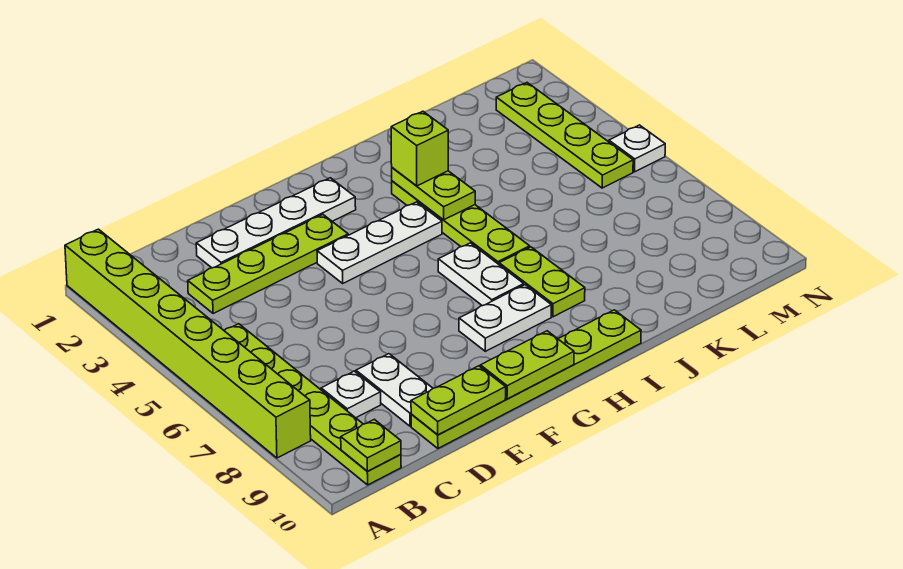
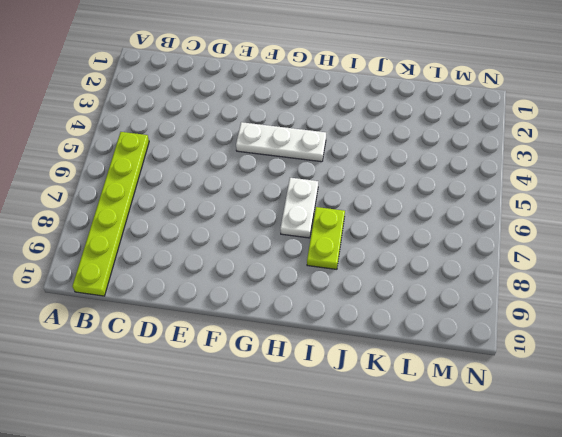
none -> lime brick A1:A8 level 1
none -> lime plate C3:F3 level 1
none -> white plate C8 level 1

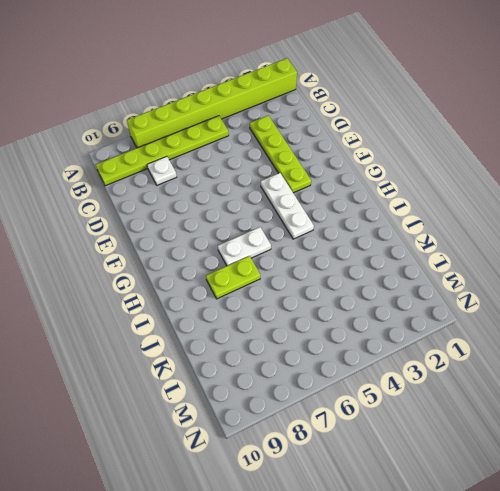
none -> white plate D2:G2 level 1
none -> white plate D8:D9 level 1
none -> lime plate D10:I10 level 1

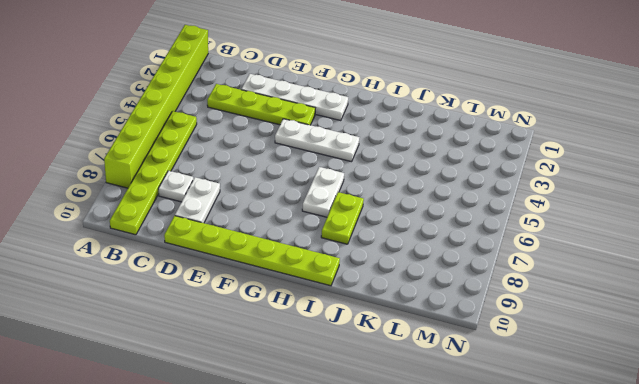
none -> white plate G8:H8 level 1
none -> lime plate I3:I6 level 1
none -> lime plate M2:M5 level 1

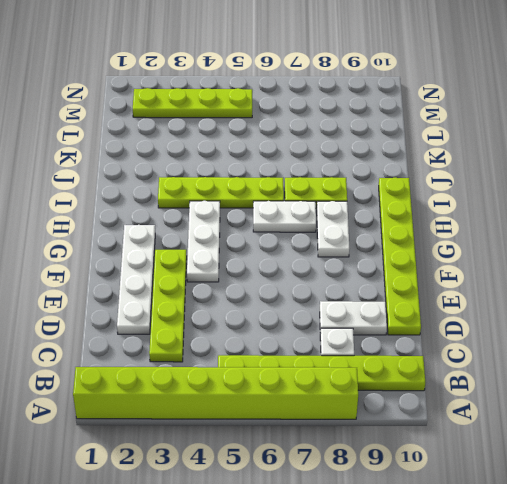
none -> white plate N5 level 1
none -> lime plate B10 level 2
none -> lime plate D10:E10 level 2

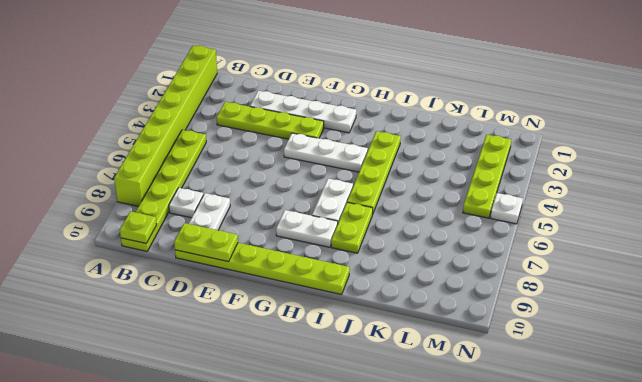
none -> lime plate F10:G10 level 2
none -> lime plate I3:I4 level 2
none -> lime brick I3 level 3

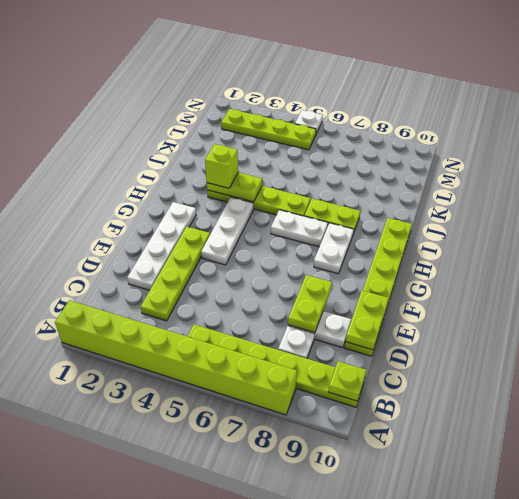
lime plate D8:E8 level 2 -> lime plate F10:G10 level 2

